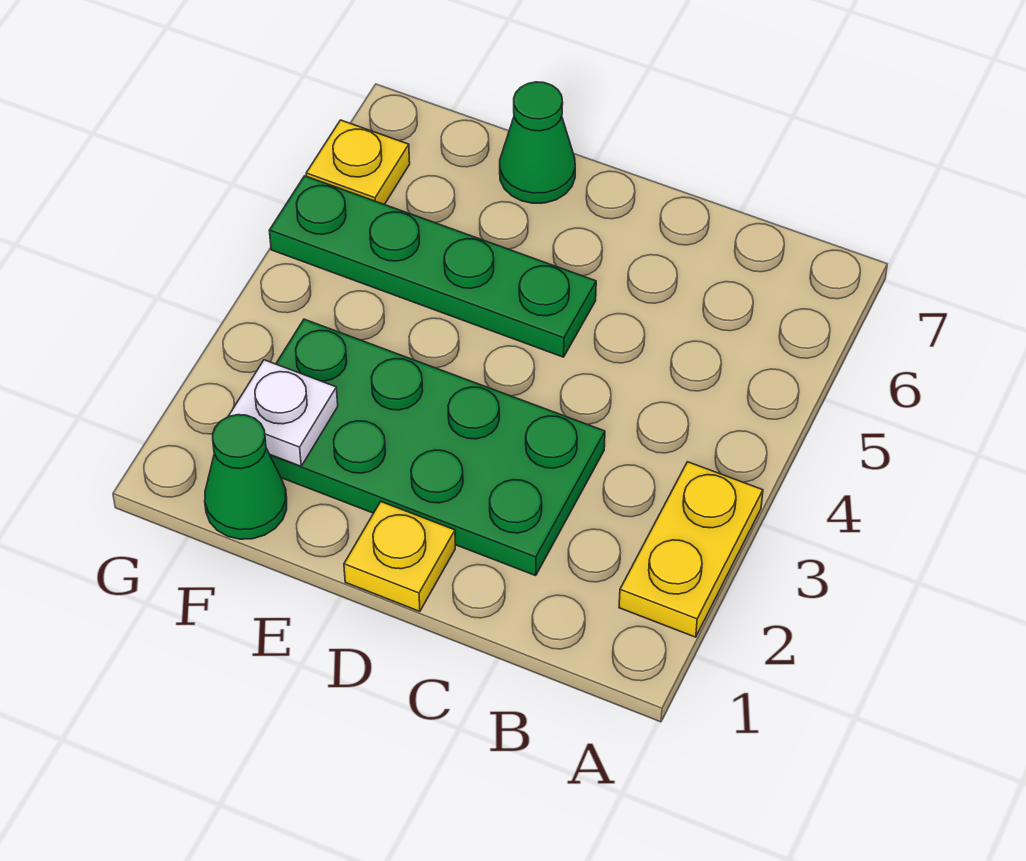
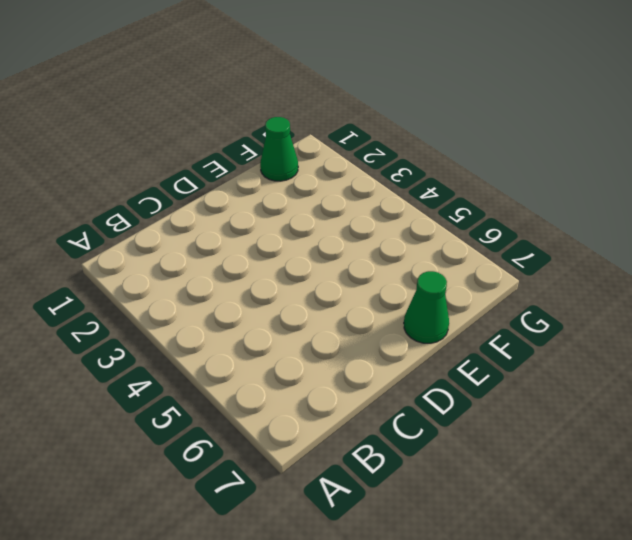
none -> yellow plate A2:A3 level 1
none -> green plate C2:F3 level 1

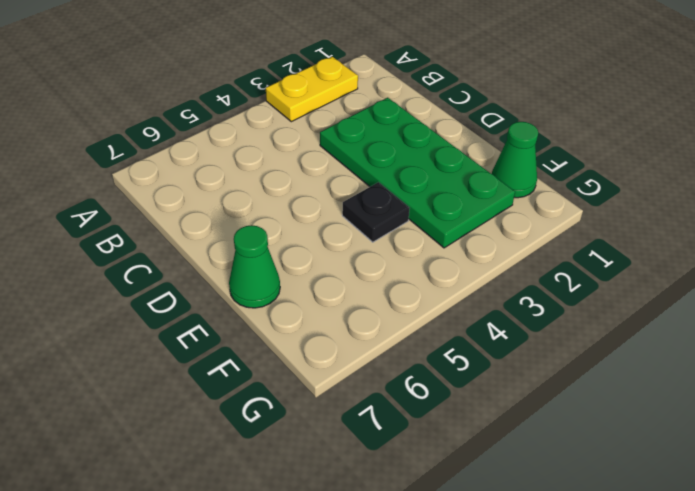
black plate E4 level 1 -> none
none -> yellow plate D1 level 1
none -> green plate D5:G5 level 1

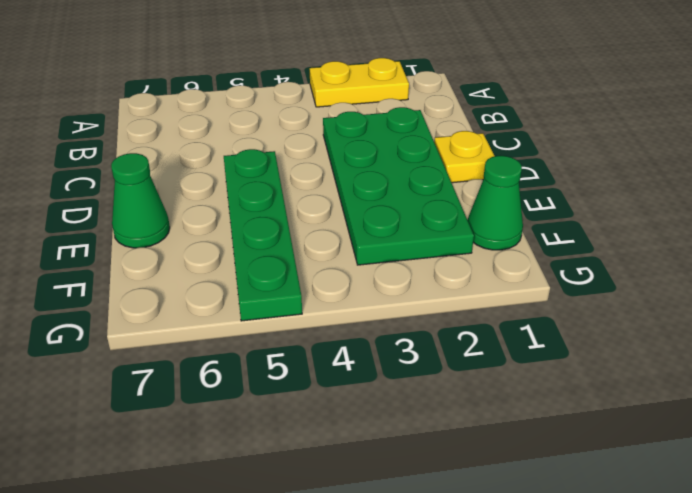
none -> yellow plate G6 level 1
none -> white plate F2 level 2

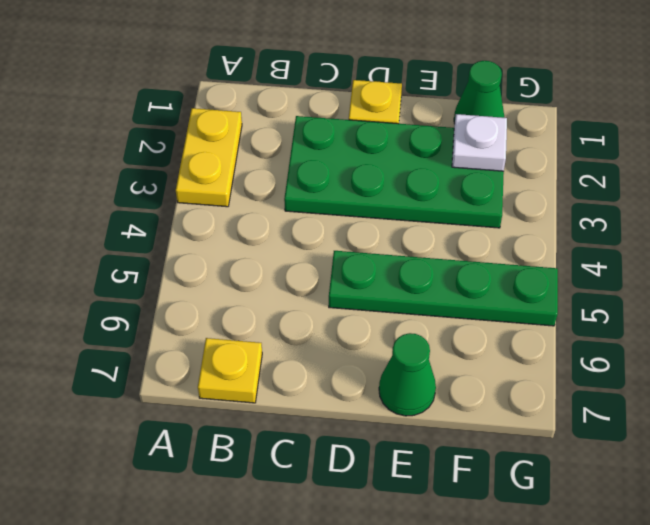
yellow plate B7 level 1 -> yellow plate G6 level 1

